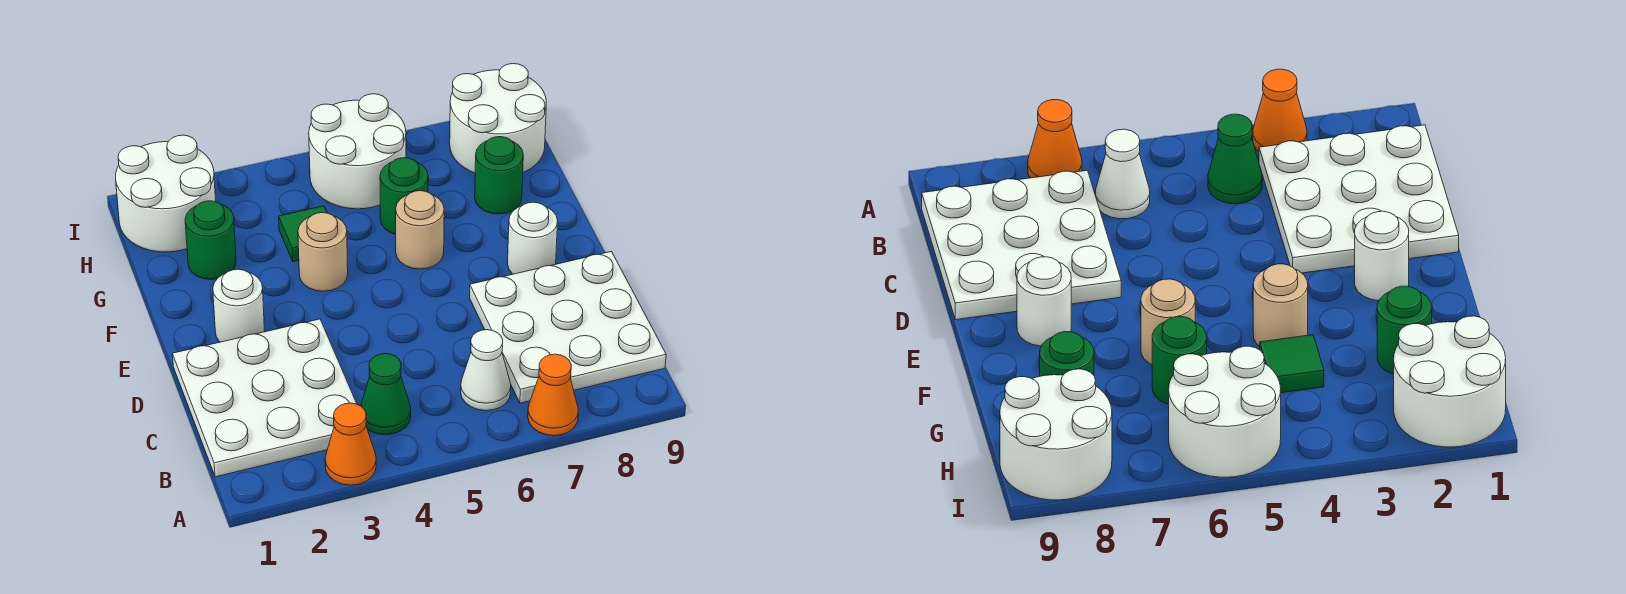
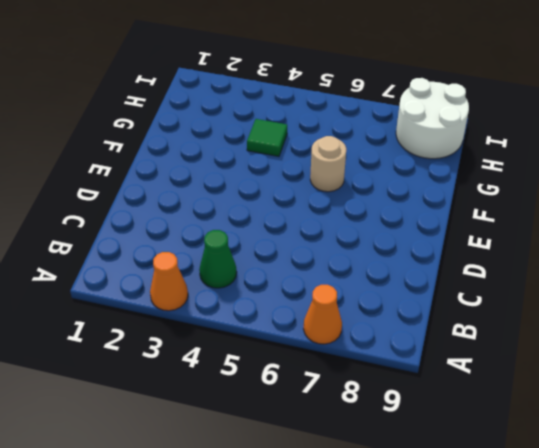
none -> white plate B1:D3 level 1
none -> white cone B6 level 1
none -> white plate B7:D9 level 1

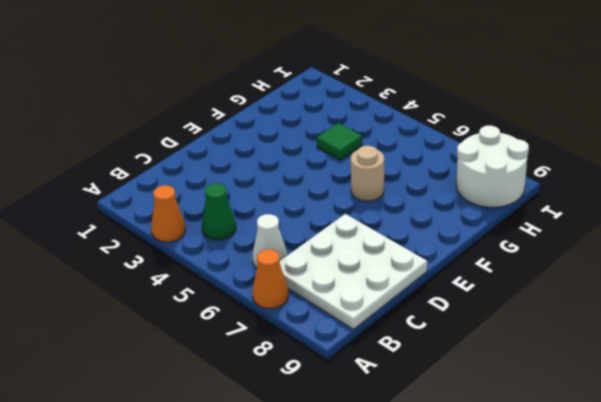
none -> white plate B1:D3 level 1
none -> white round brick E2 level 1
none -> white round brick E8 level 1

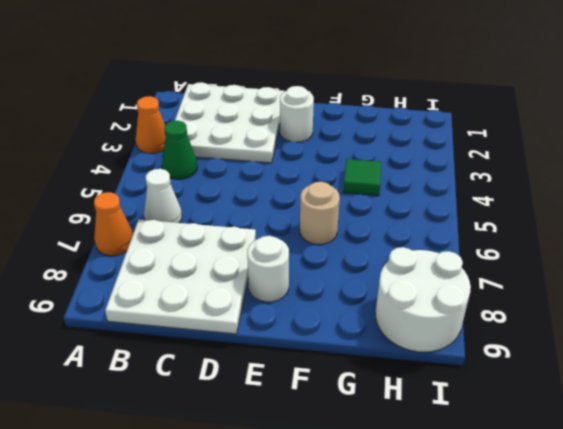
none -> tan round brick F4 level 1
none -> green round brick G2 level 1
none -> green round brick G6 level 1

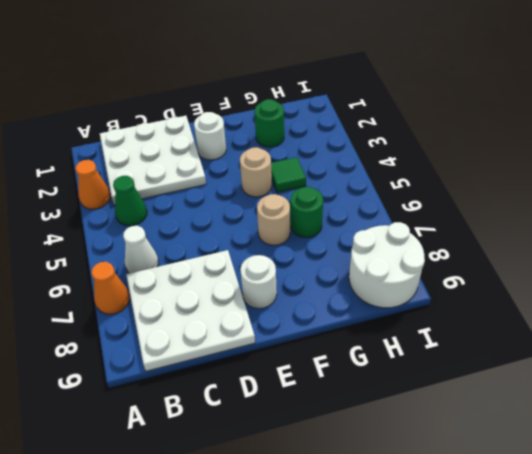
none -> green round brick G8 level 1
none -> white round brick H1:I2 level 1
none -> white round brick H5:I6 level 1

